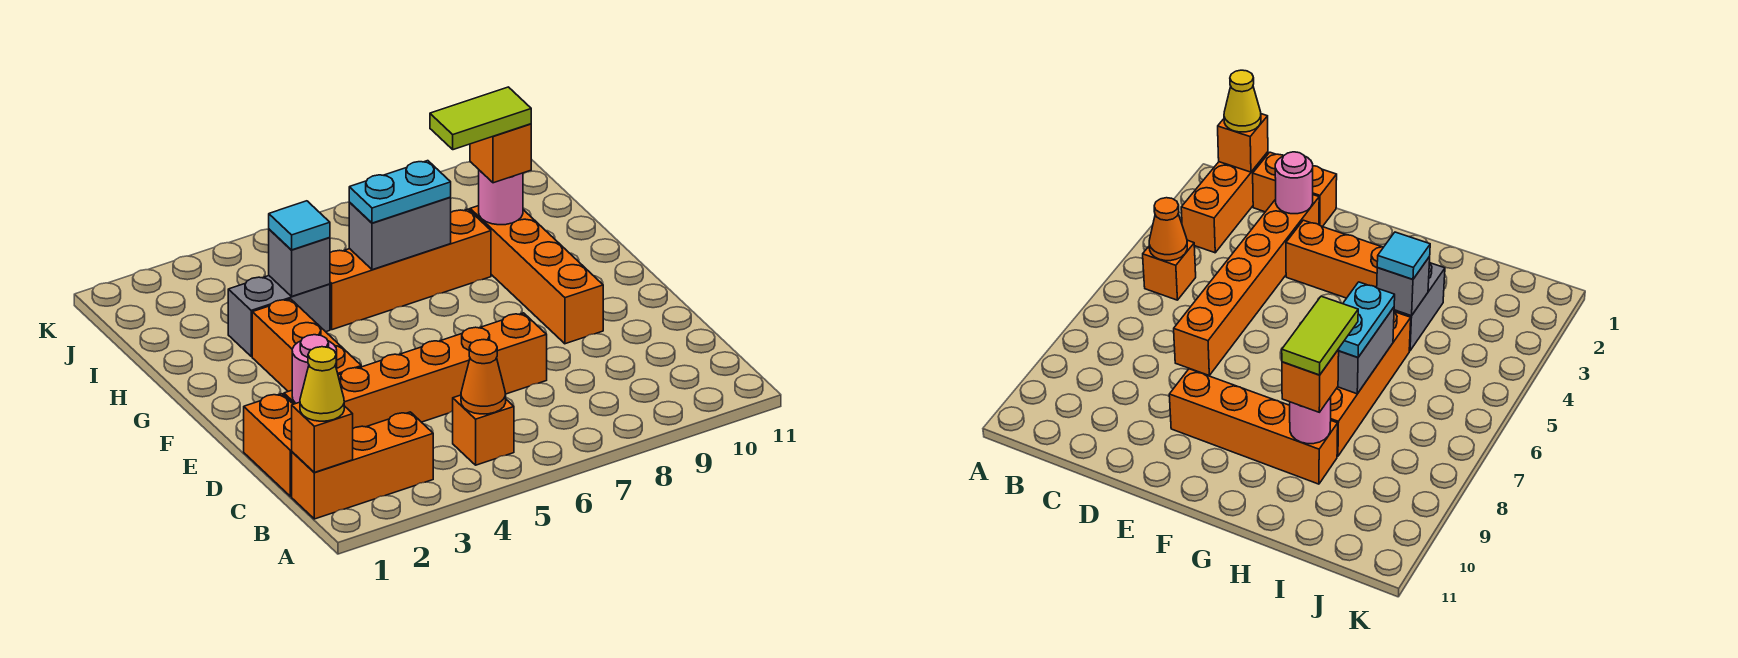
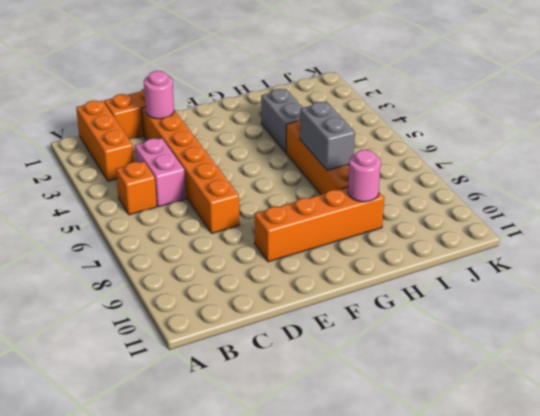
pink brick C4:C5 level 1 -> none
none -> orange brick E3:G3 level 1
none -> orange brick B1 level 2
none -> orange cone B5 level 2

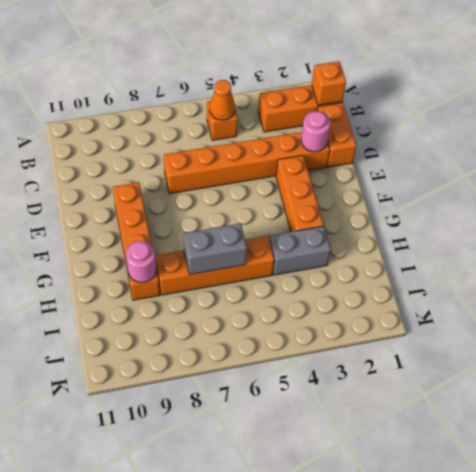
none -> grey brick H4 level 2
none -> yellow cone B1 level 3
none -> cyan tile H4 level 3

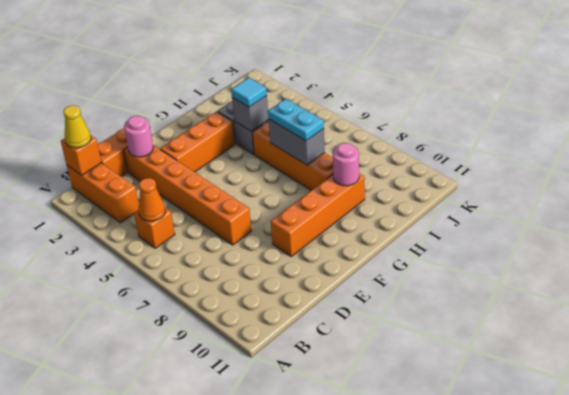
none -> orange brick H9 level 3
none -> lime tile H8:H9 level 4

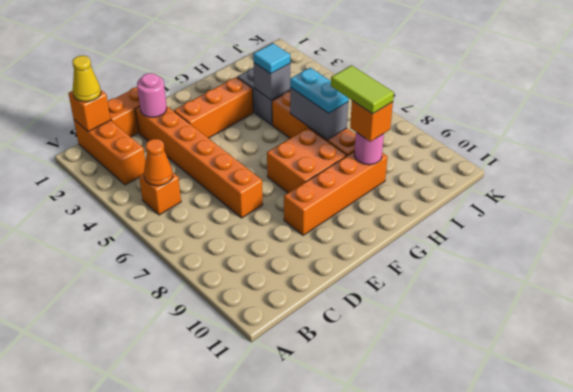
orange brick F7:G8 level 1 -> none

